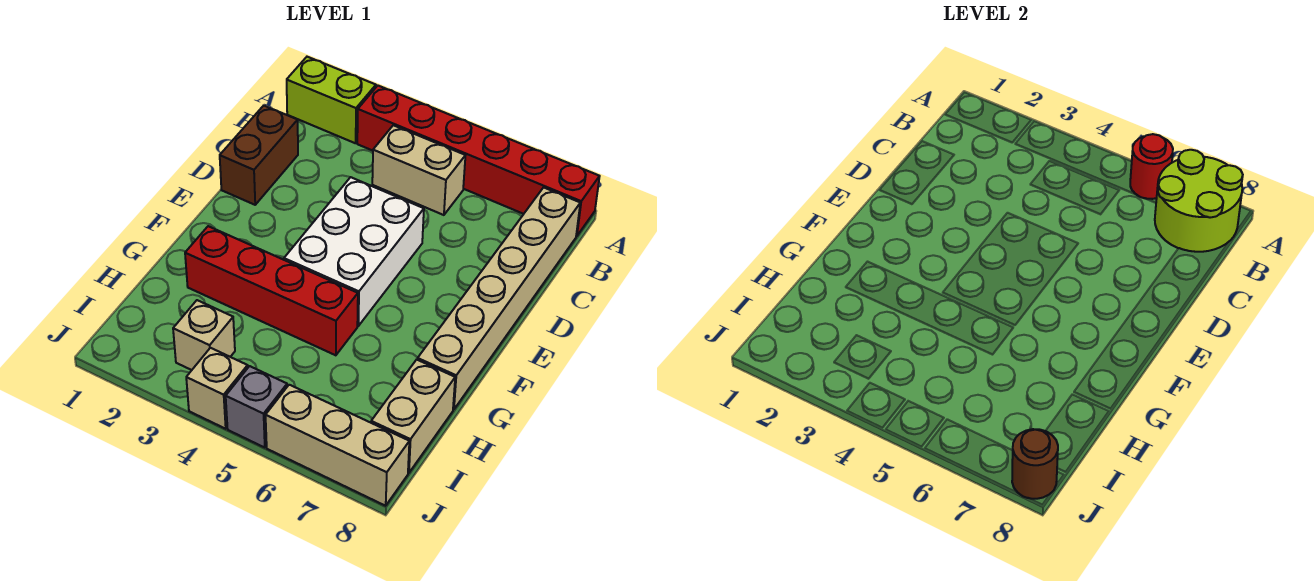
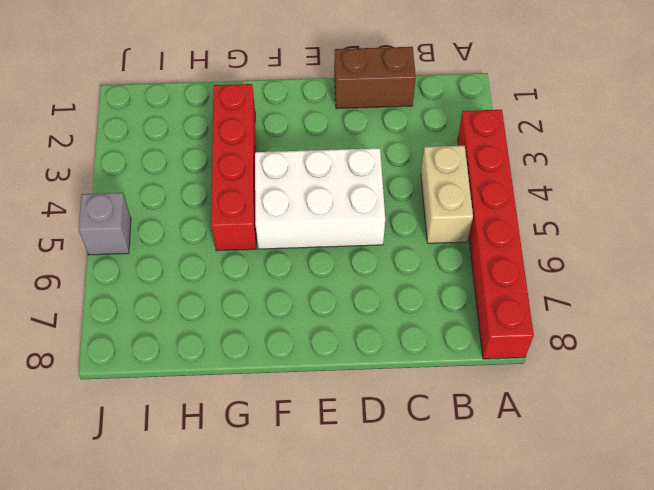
none -> lime brick A1:A2 level 1
none -> tan brick B8:G8 level 1
none -> tan brick H8:I8 level 1

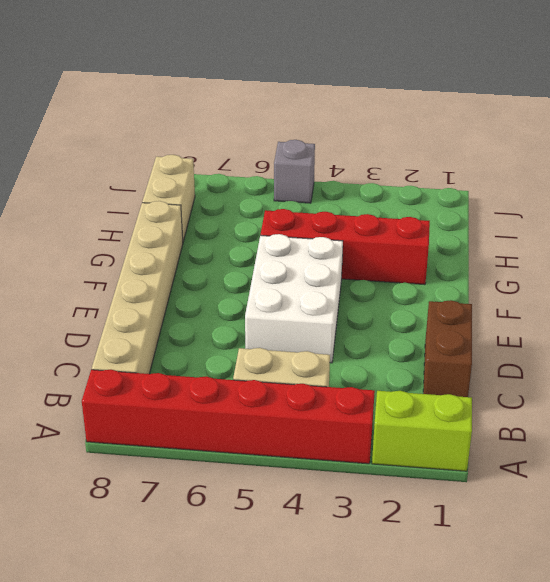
none -> tan brick I3 level 1
none -> tan brick J4 level 1
none -> tan brick J6:J8 level 1

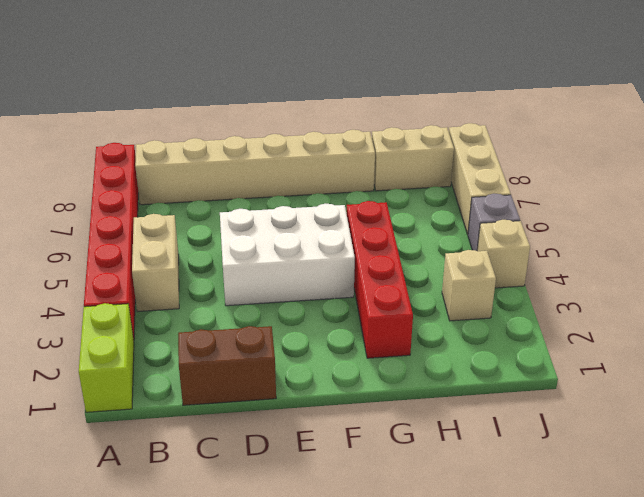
none -> red round brick A6 level 2
none -> lime round brick A7:B8 level 2
none -> brown round brick J8 level 2

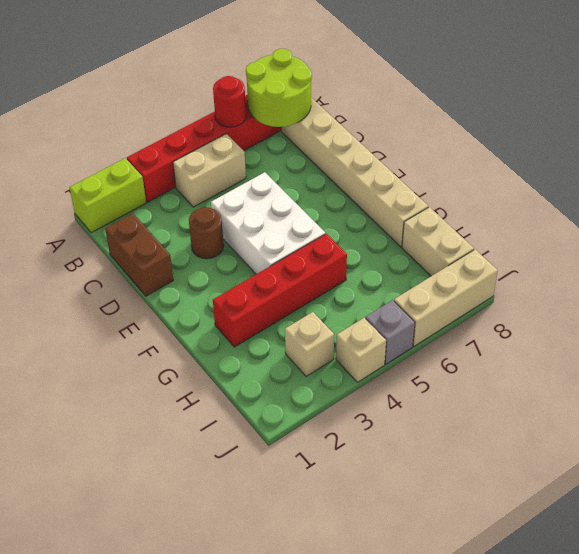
brown round brick D3 level 1 -> brown round brick J8 level 2

